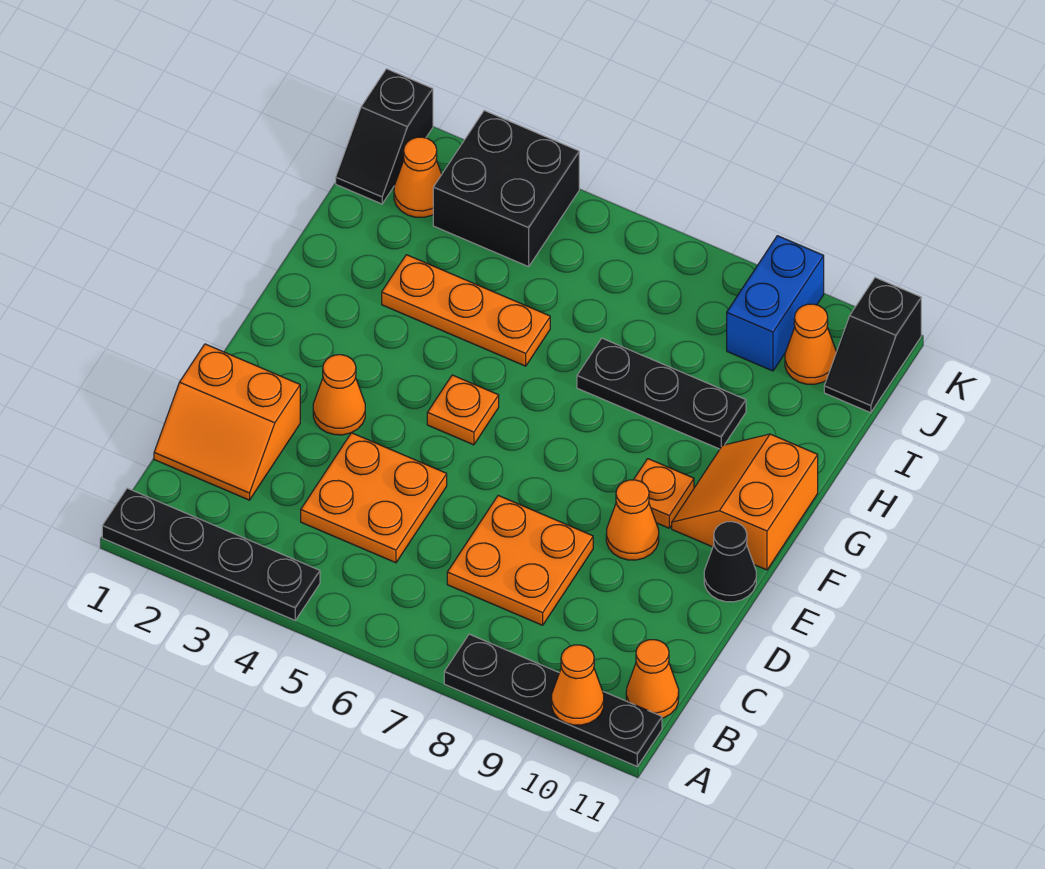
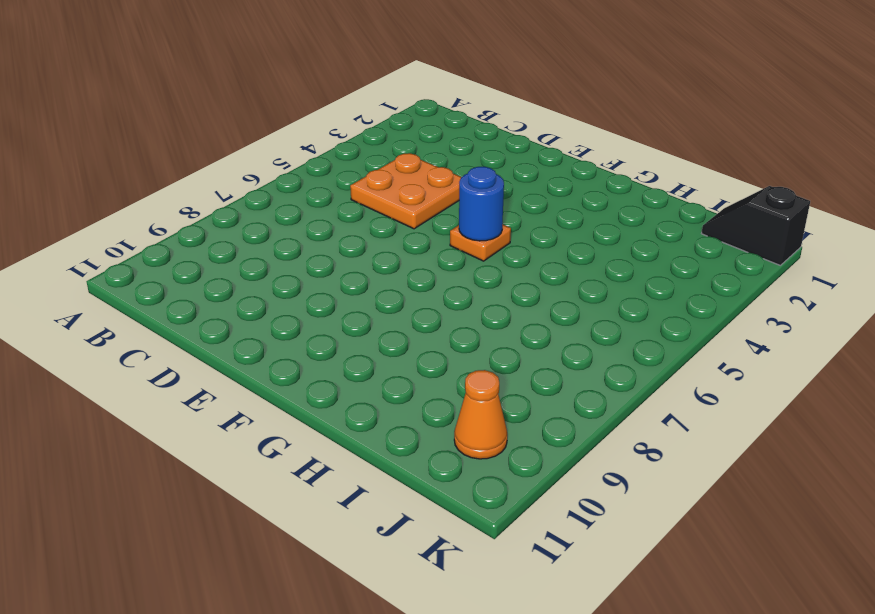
blue round brick F5 level 2 -> none
none -> black plate A1:A4 level 1
none -> black plate A8:A11 level 1
none -> orange cone B11 level 1

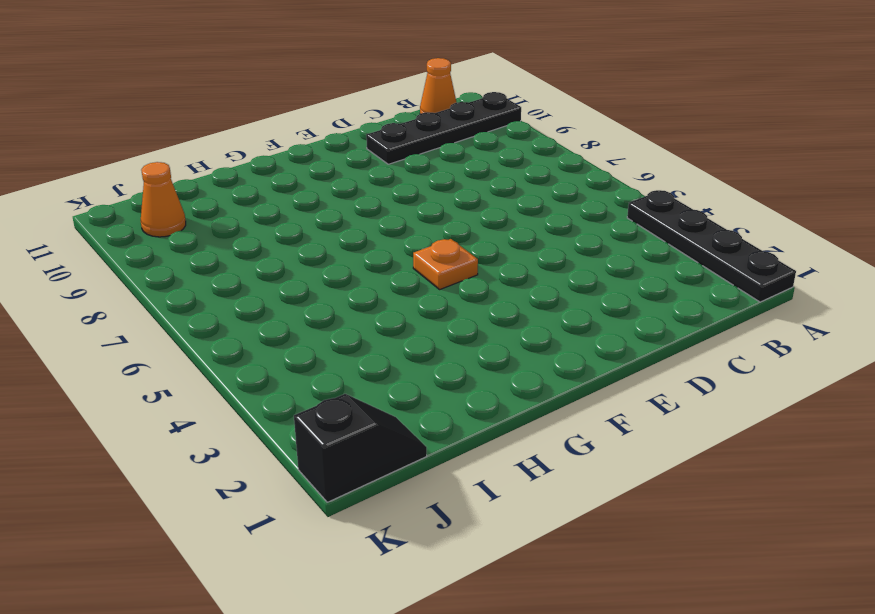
black plate A10:D10 level 1 -> black plate A8:A11 level 1
none -> orange slope C1:D2 level 1 top D
none -> orange plate C4:D5 level 1
none -> orange plate C7:D8 level 1

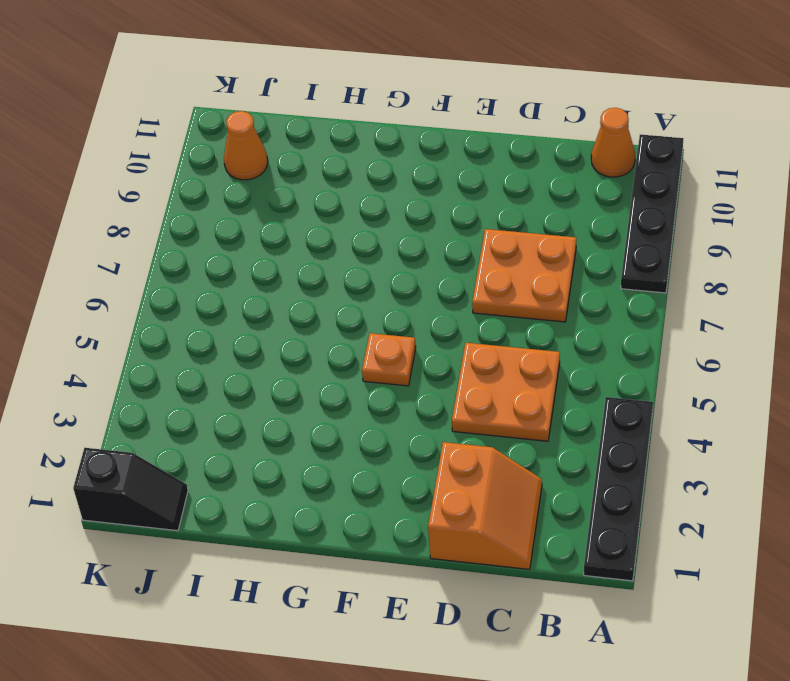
none -> orange cone E3 level 1
none -> orange cone E9 level 1
none -> black cone E11 level 1

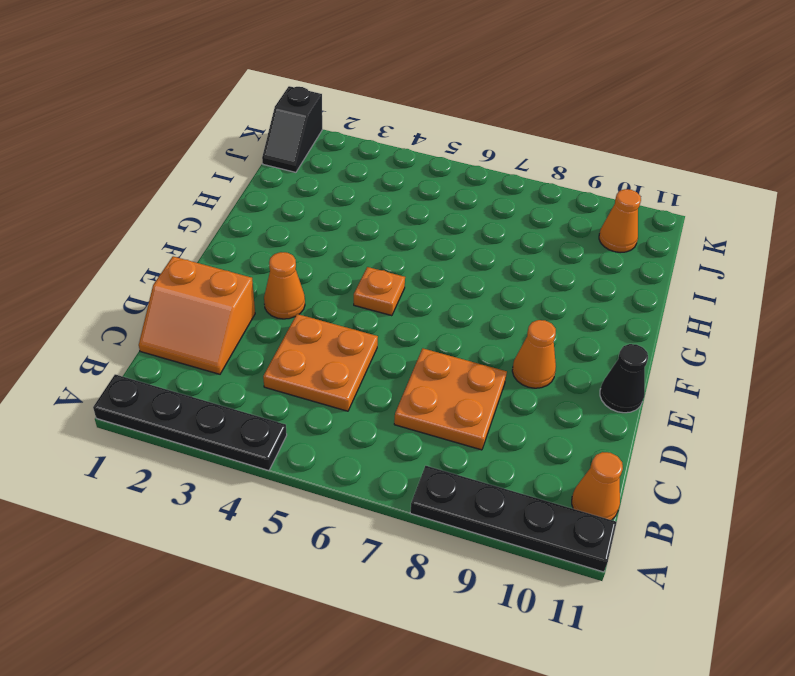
none -> orange plate F9 level 1
none -> orange slope F10:G11 level 1 top 11
none -> orange plate H3:H5 level 1

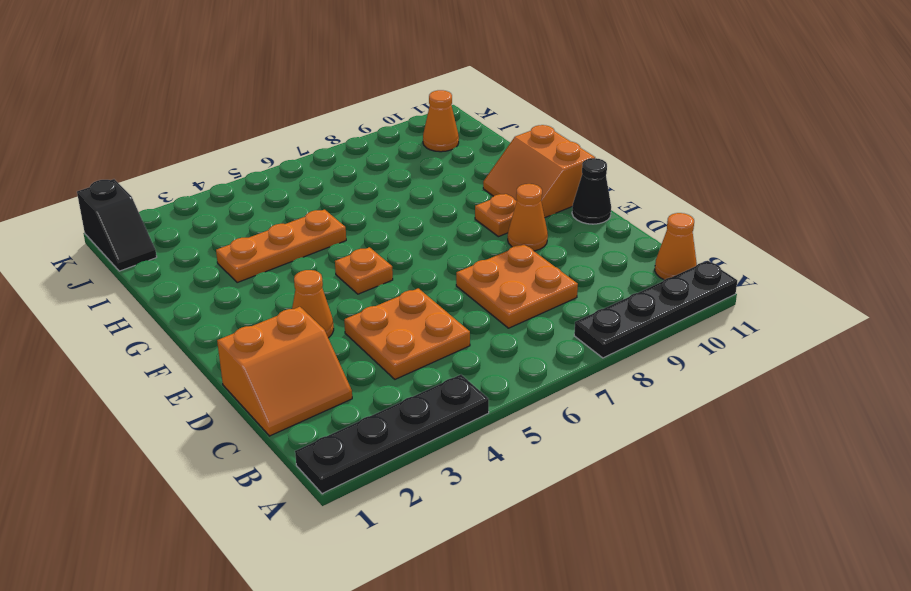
none -> black plate H7:H9 level 1
none -> orange cone J2 level 1
none -> black brick J3:K4 level 1

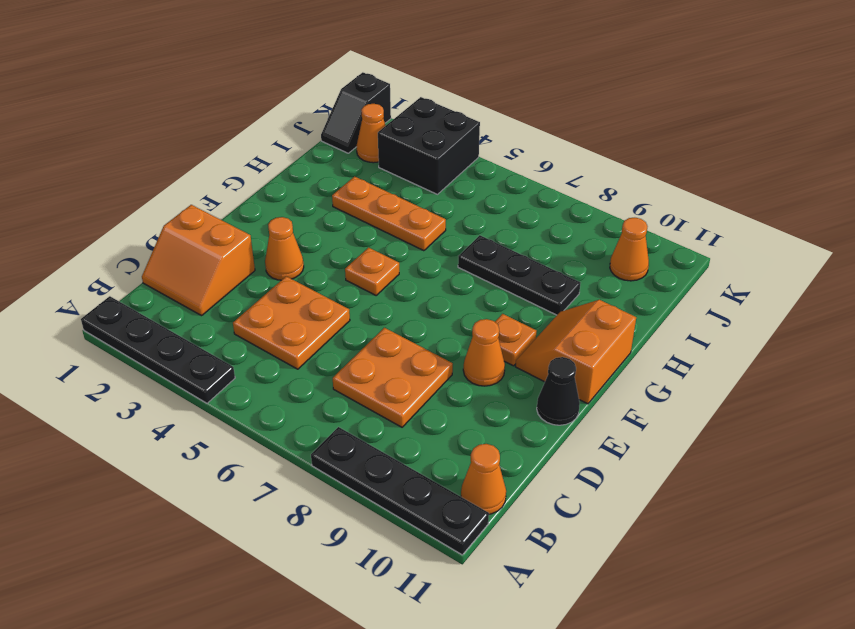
none -> blue brick J9:K9 level 1
none -> black slope J11:K11 level 1 top K
none -> orange cone A10 level 2

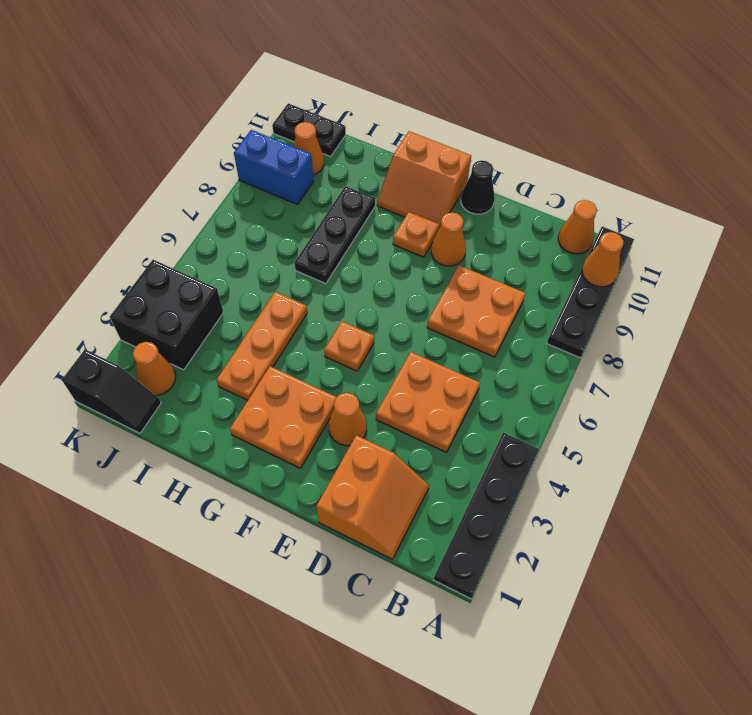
orange plate F2:G3 level 1 -> none
black plate J11:K11 level 1 -> black slope J11:K11 level 1 top K

